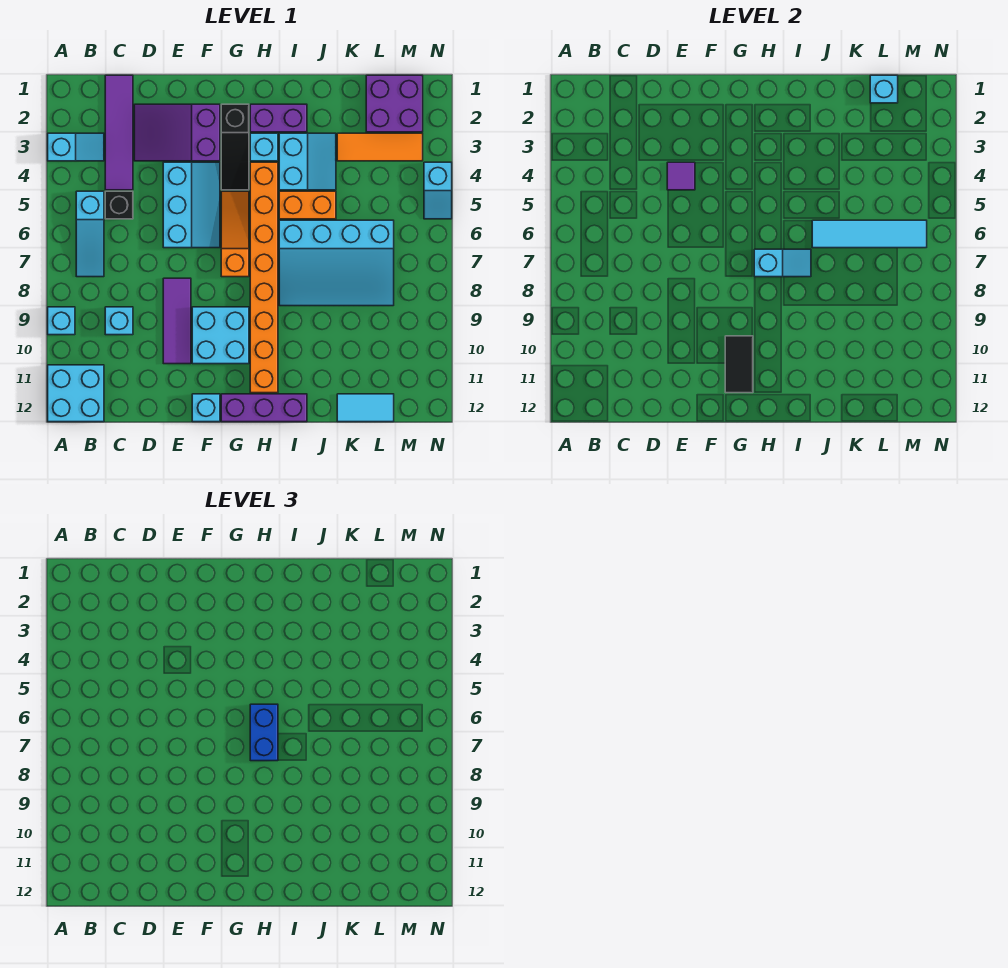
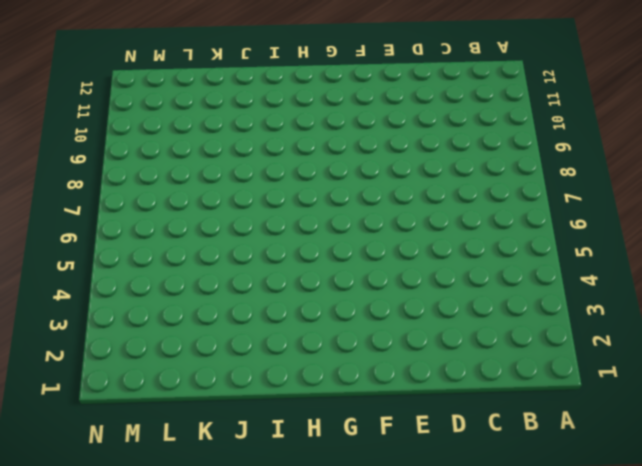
none -> cyan slope A3:B3 level 1 top A
none -> cyan brick A9 level 1
none -> cyan brick A11:B12 level 1
none -> cyan slope B5:B7 level 1 top 5

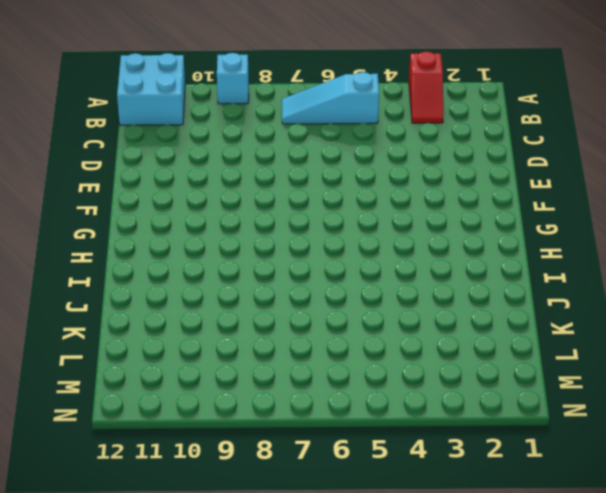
red slope A3:B3 level 1 top A -> cyan slope A3:B3 level 1 top A
none -> purple tile C1:C4 level 1
none -> black brick C5 level 1
none -> cyan brick C9 level 1
none -> purple slope D2:F3 level 1 top F

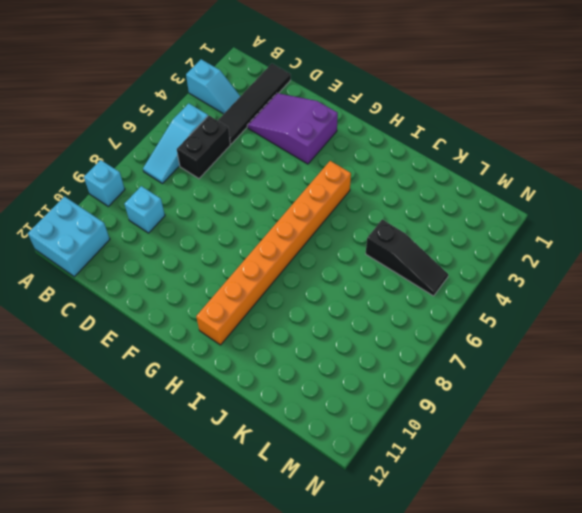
black tile C1:C4 level 1 -> purple tile C1:C4 level 1
black brick C5:C6 level 1 -> black brick C5 level 1
black slope K5:M5 level 1 top K -> black slope G2:G4 level 1 top 2
none -> cyan slope E4:F6 level 1 top E
none -> purple tile E8:E10 level 1
none -> cyan brick F9:G10 level 1
none -> cyan brick F12 level 1

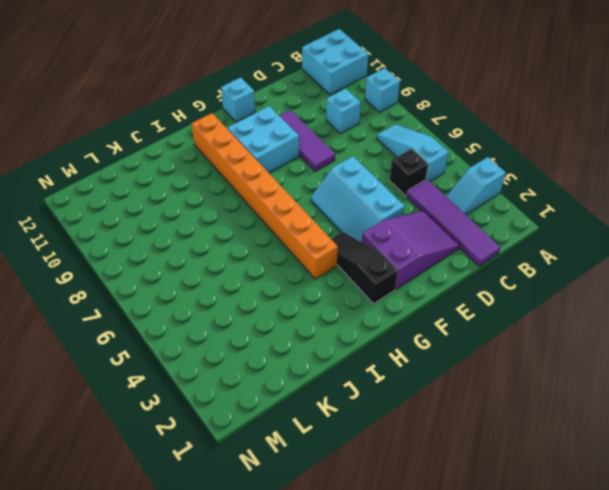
none -> orange slope G5:G7 level 1 top 7
none -> purple brick G12:I12 level 1
none -> purple brick H2:I2 level 1
none -> cyan brick H3 level 1

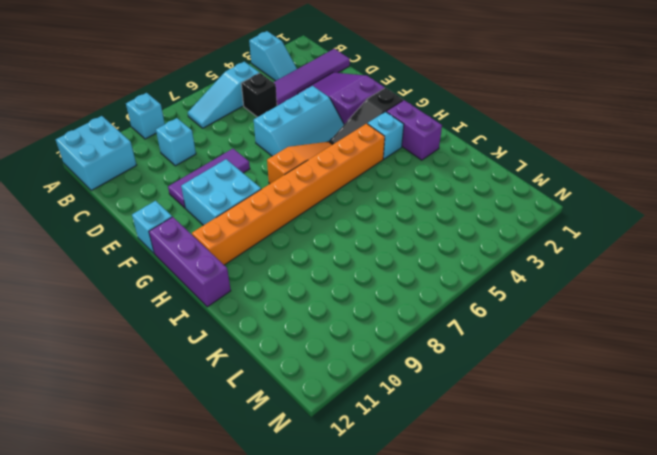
none -> cyan slope I3:J4 level 1 top I
none -> orange brick I5:J5 level 1
none -> cyan slope I6:L8 level 1 top 6
none -> orange tile K3:M3 level 1

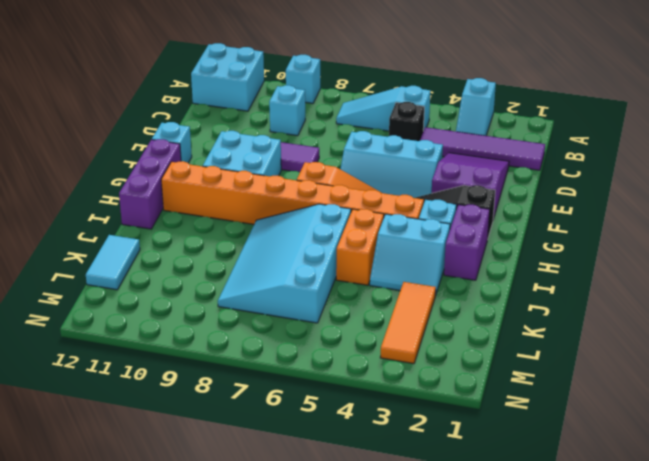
none -> purple brick L1:M2 level 1
none -> cyan slope N4:N5 level 1 top 4
none -> purple tile E4 level 2
none -> black tile G10:G11 level 2

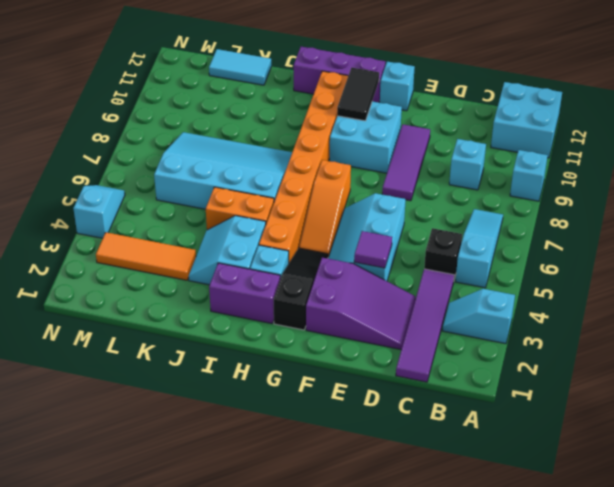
none -> purple brick L1:M2 level 1
none -> cyan slope H7:I7 level 2 top H
none -> cyan tile J6:M6 level 2
none -> cyan brick L1 level 2

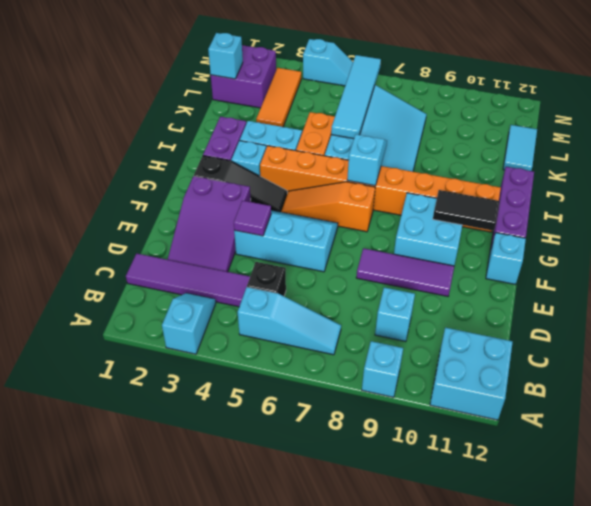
none -> blue brick H6:H7 level 3

